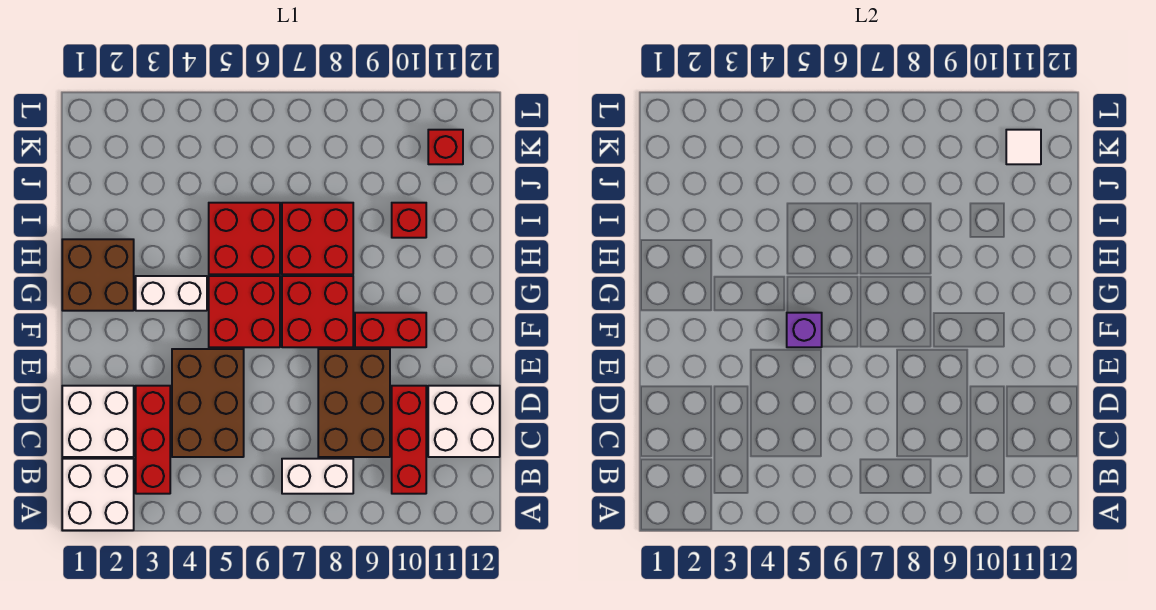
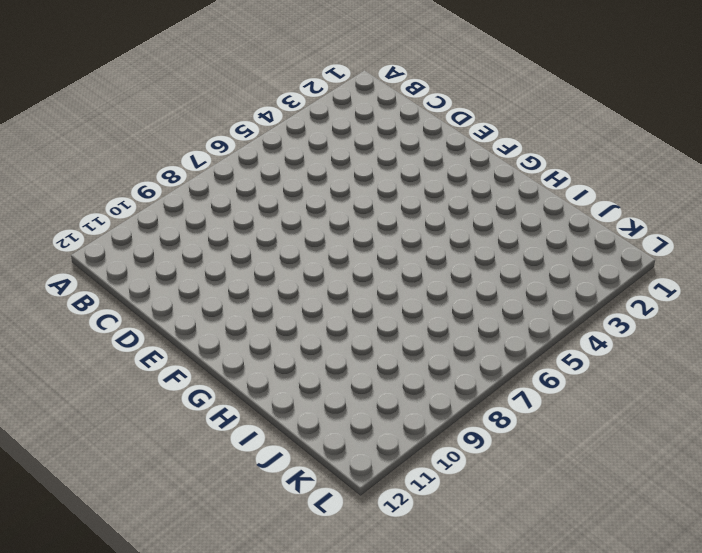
none -> white brick A1:B2 level 1
none -> red brick B3:D3 level 1
none -> white brick B7:B8 level 1

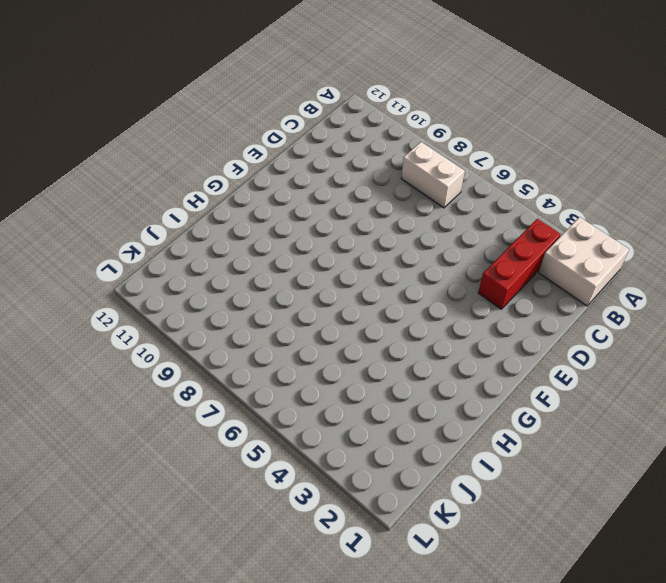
none -> red brick B10:D10 level 1
none -> white brick C1:D2 level 1
none -> brown brick C4:E5 level 1

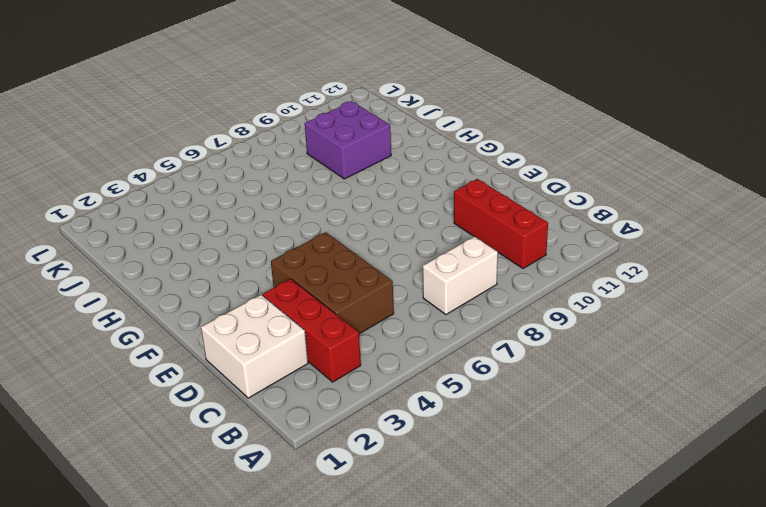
purple brick I9:J10 level 1 -> red brick I10 level 1
none -> white brick A1:B2 level 1
none -> brown brick C8:E9 level 1
none -> white brick C11:D12 level 1

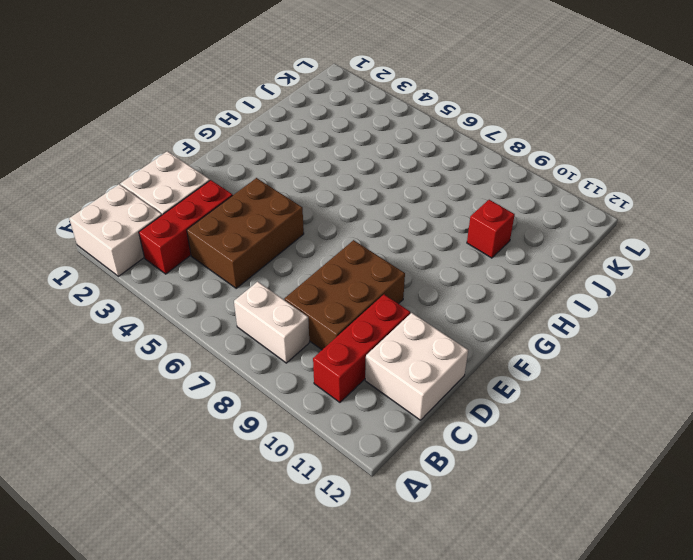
none -> red brick F5:G6 level 1
none -> red brick F7:G8 level 1
none -> red brick F9:F10 level 1

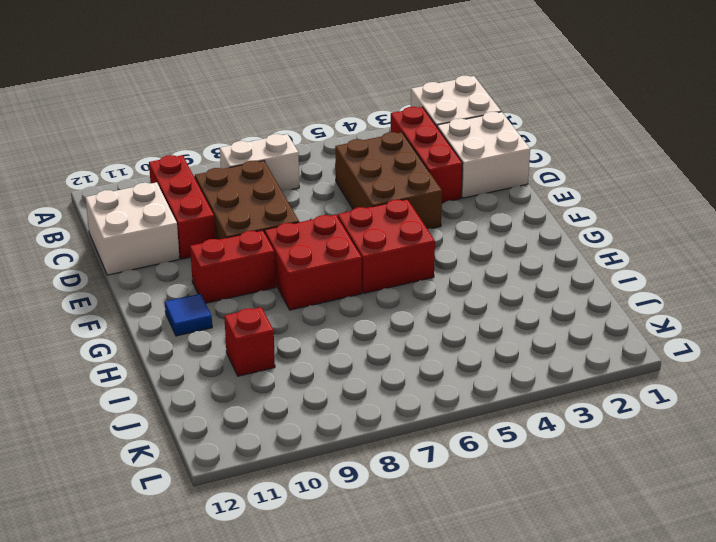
blue tile G11 level 1 -> none
none -> brown brick G1:H2 level 1
none -> white brick G3:G4 level 1
none -> red brick H5:I6 level 1

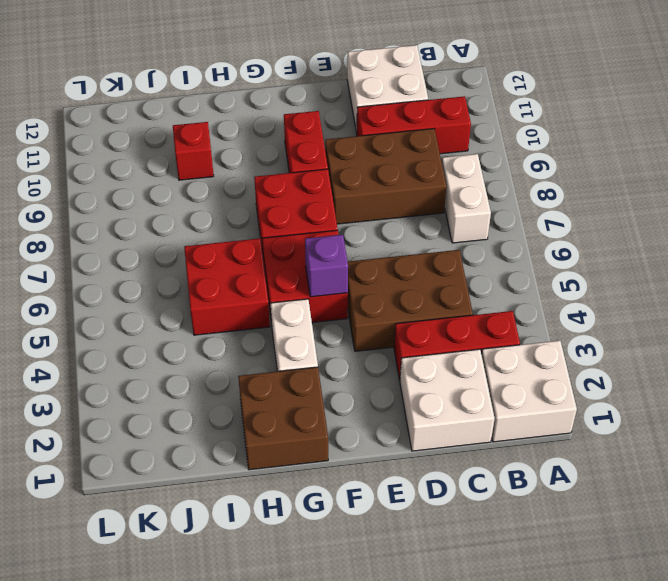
none -> red brick H7:I8 level 1
none -> red brick K11 level 1
none -> white tile K11 level 2

